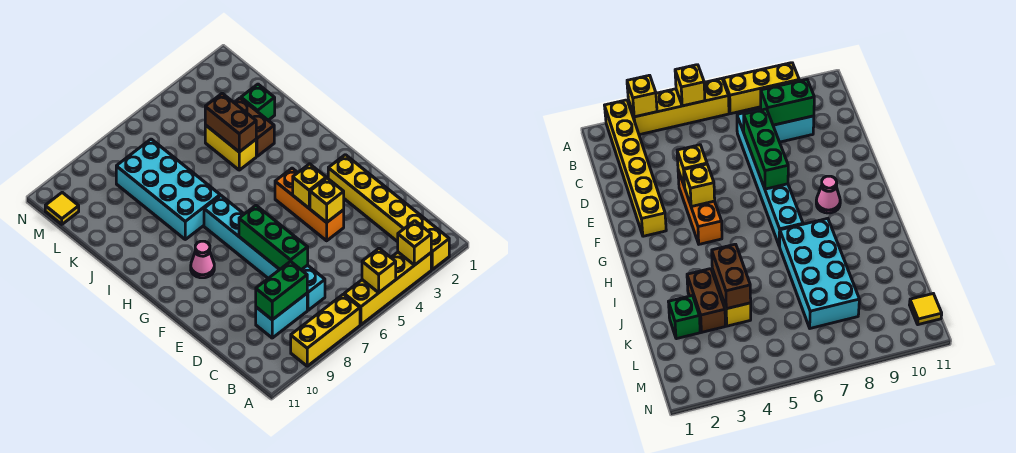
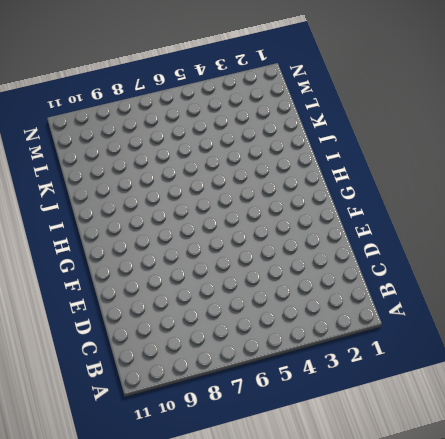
none -> yellow brick A2:F2 level 1
none -> yellow brick A3:A6 level 1
none -> yellow brick A7:A9 level 1

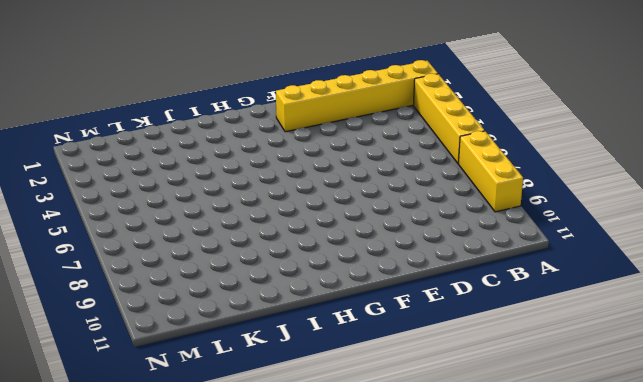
none -> cyan brick C7:H7 level 1
none -> cyan brick C8:C9 level 1
none -> orange brick E4:G4 level 1

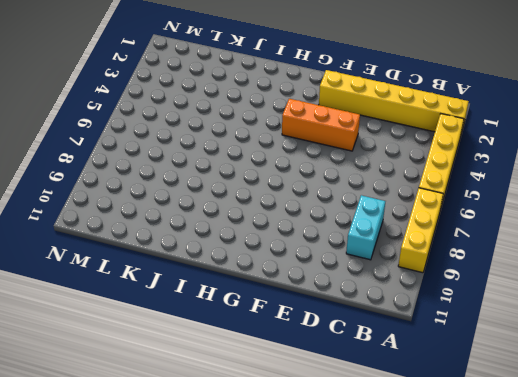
none -> cyan brick C7:H7 level 1
none -> pink cone G9 level 1
none -> cyan brick I7:L8 level 1

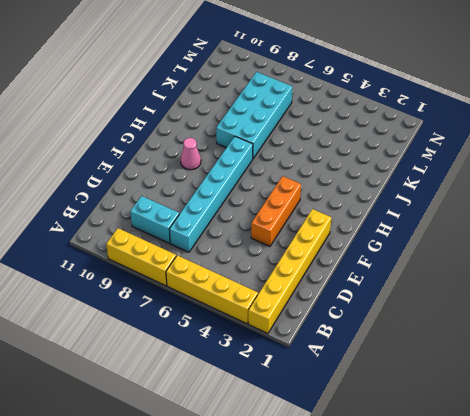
none -> brown brick J3:K3 level 1
none -> yellow brick J4:K4 level 1
none -> green brick K2 level 1

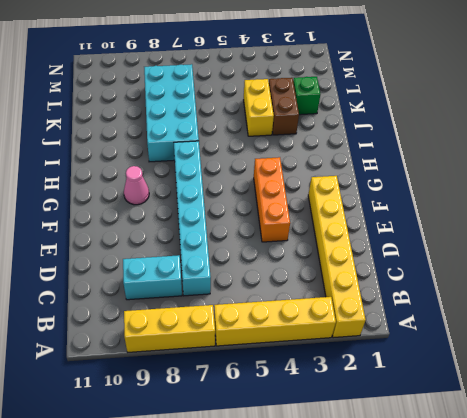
none -> yellow tile M11 level 1
none -> yellow brick A3 level 2
none -> yellow brick A5 level 2

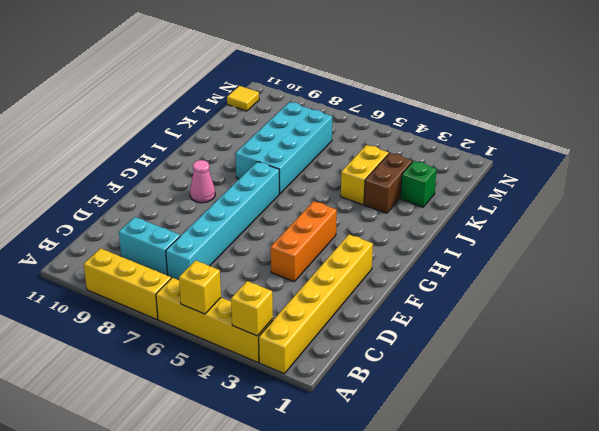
none -> green brick C8:C9 level 2
none -> green brick D7:F7 level 2
none -> yellow brick E4 level 2

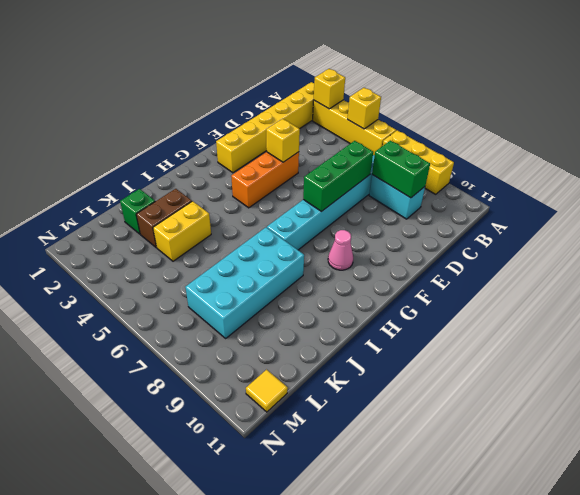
none -> yellow brick F4 level 2
none -> brown brick J4:K4 level 2

